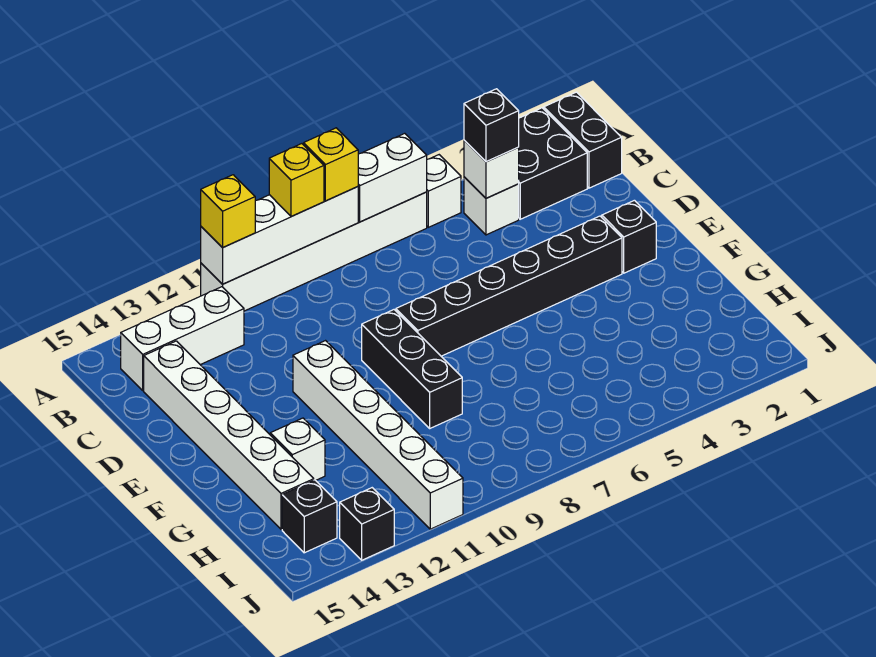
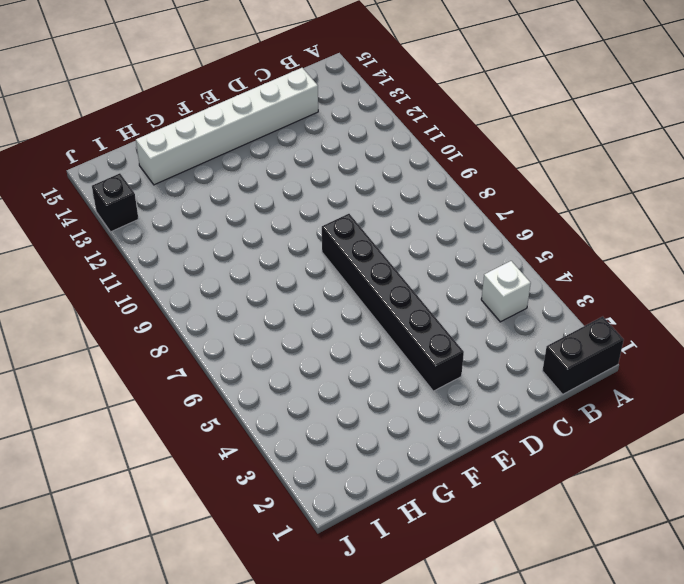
none -> black brick A2:B3 level 1
none -> white brick A5 level 1
none -> white brick A6:A11 level 1

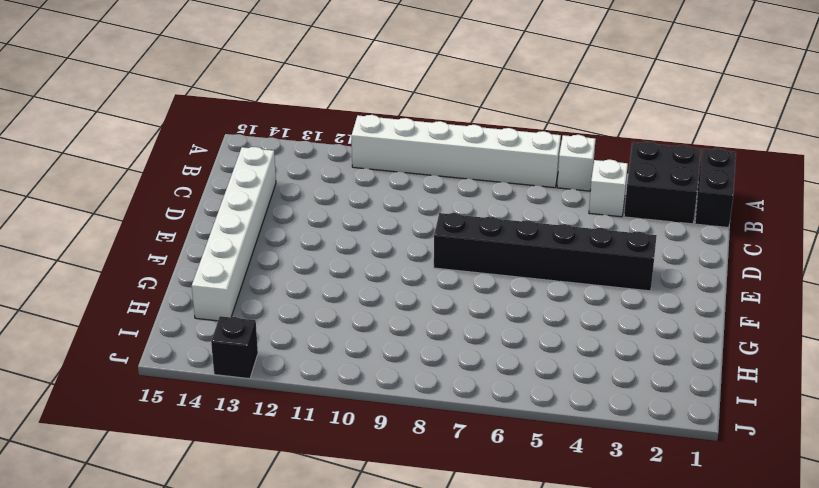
none -> white brick B12:B14 level 1
none -> black brick E2 level 1
none -> black brick E9:G9 level 1

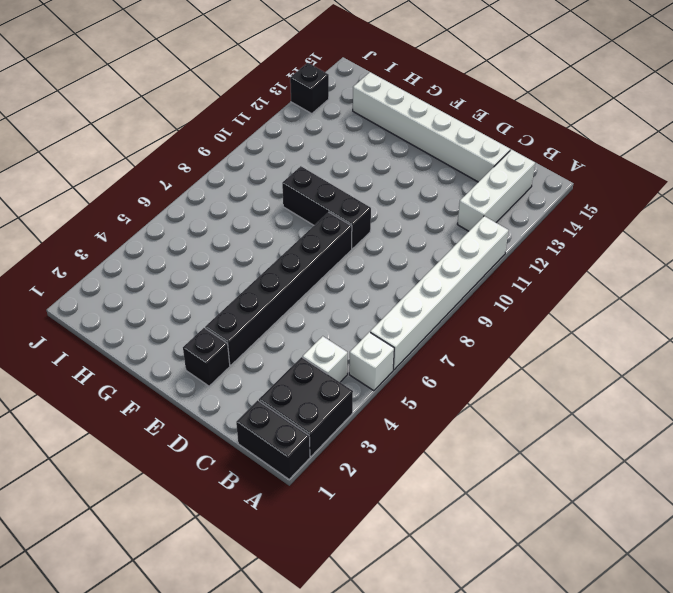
none -> white brick E11:J11 level 1
none -> white brick G13 level 1
none -> black brick I14 level 1

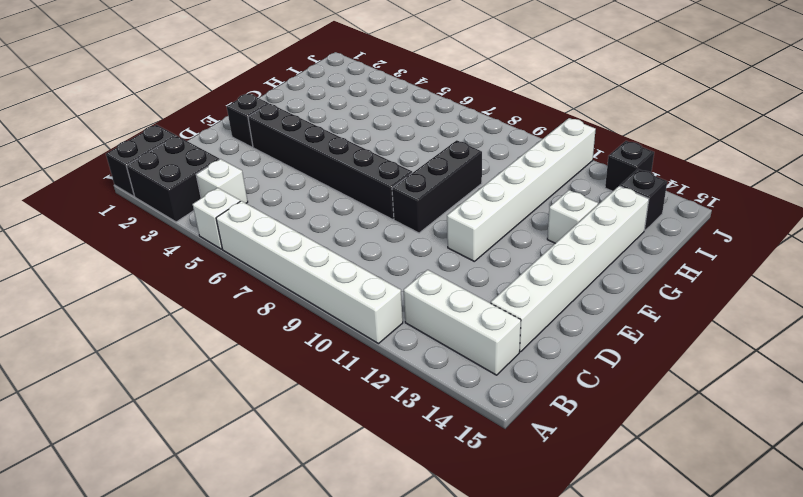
none -> white brick A6:A7 level 2
none -> white brick A8:A11 level 2
none -> white brick B4 level 2

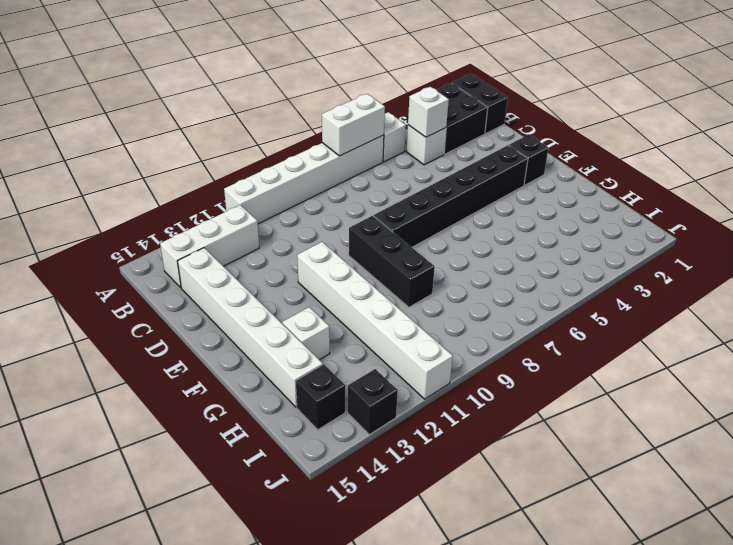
none -> white brick A8:A11 level 2
none -> yellow brick A8 level 3
none -> yellow brick A9 level 3

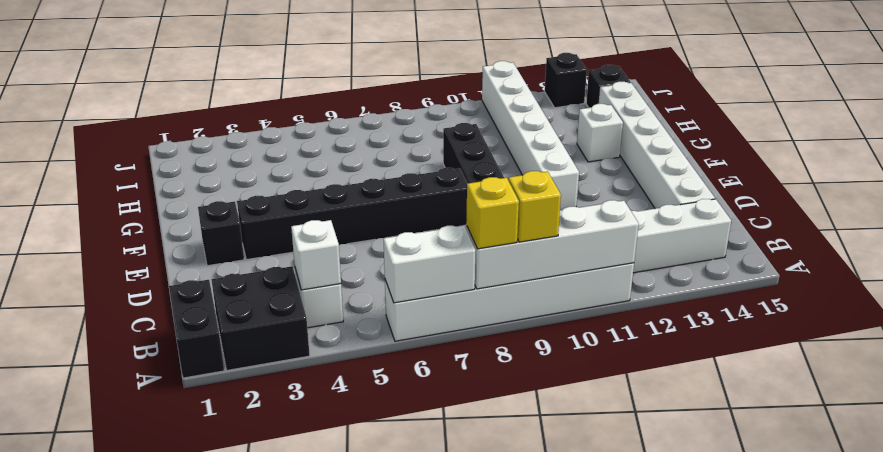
none -> white brick A5 level 1
none -> yellow brick A11 level 3
none -> black brick B4 level 3

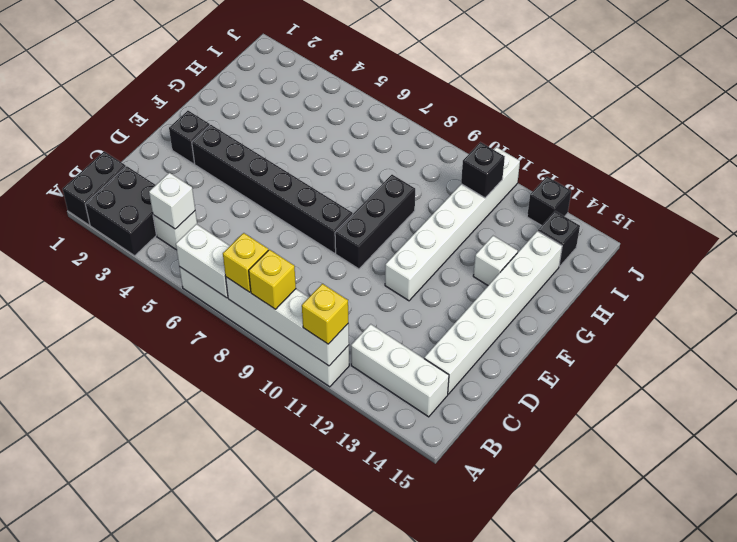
black brick I11 level 2 -> black brick B4 level 3
none -> white brick A5 level 1

